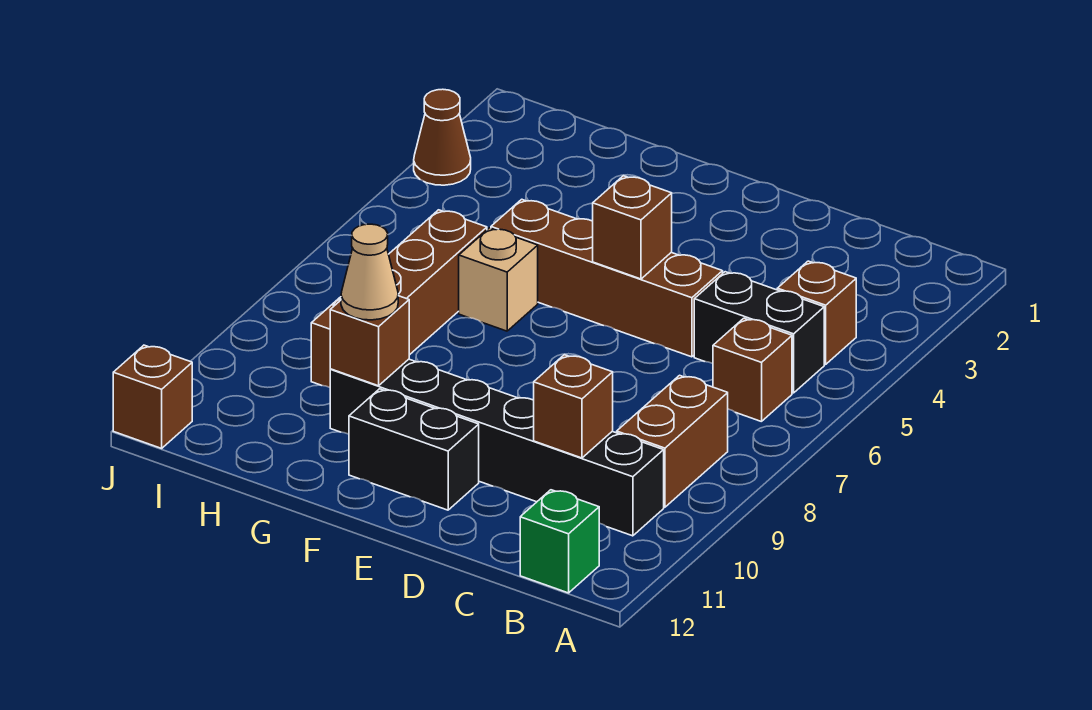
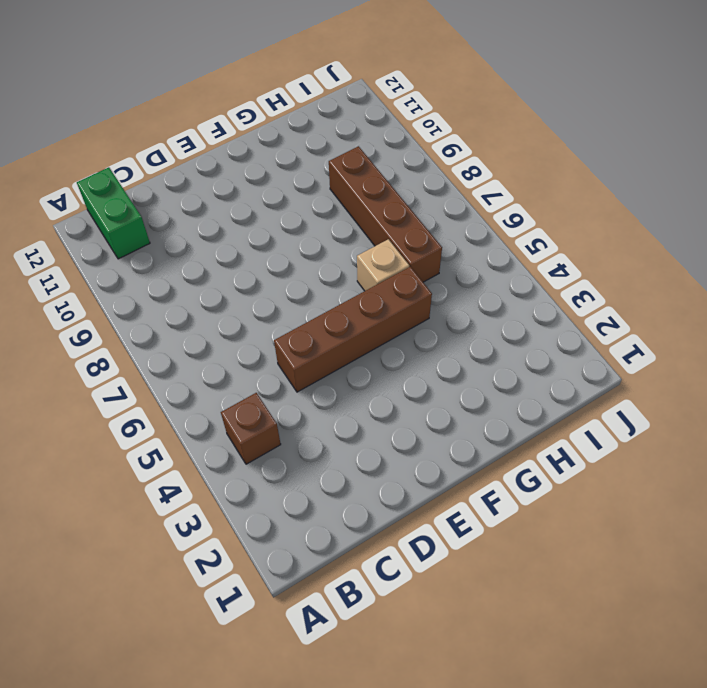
green brick B11:B12 level 1 -> green brick B12 level 1
none -> black brick B5:C5 level 1
none -> brown brick B6 level 1
none -> brown brick B8:B9 level 1

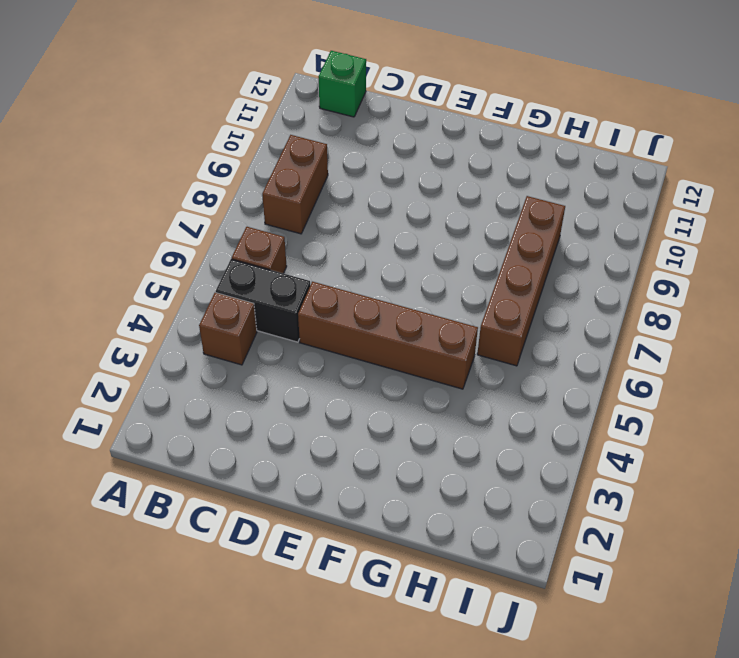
none -> black brick B10:G10 level 1
none -> black brick E11:F11 level 1
none -> tan brick G6 level 1

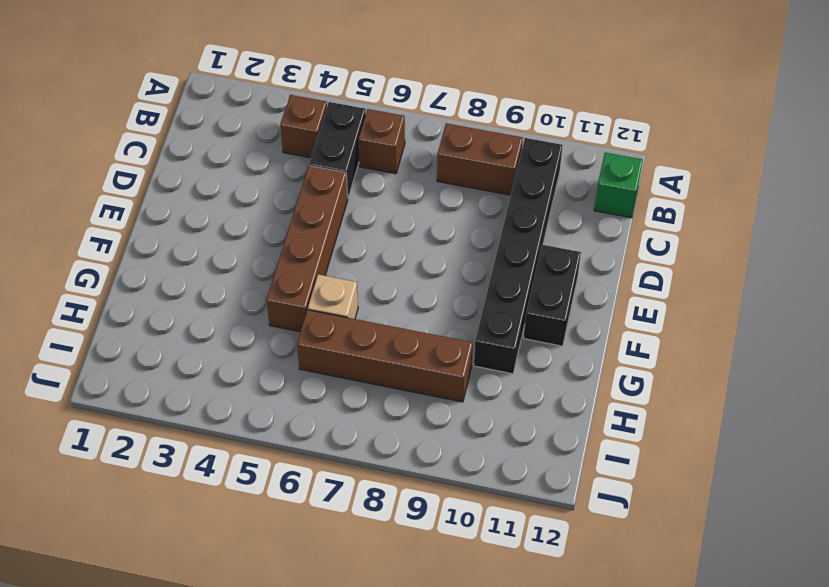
none -> brown cone J3 level 1
none -> brown brick J12 level 1
none -> brown brick C10 level 2

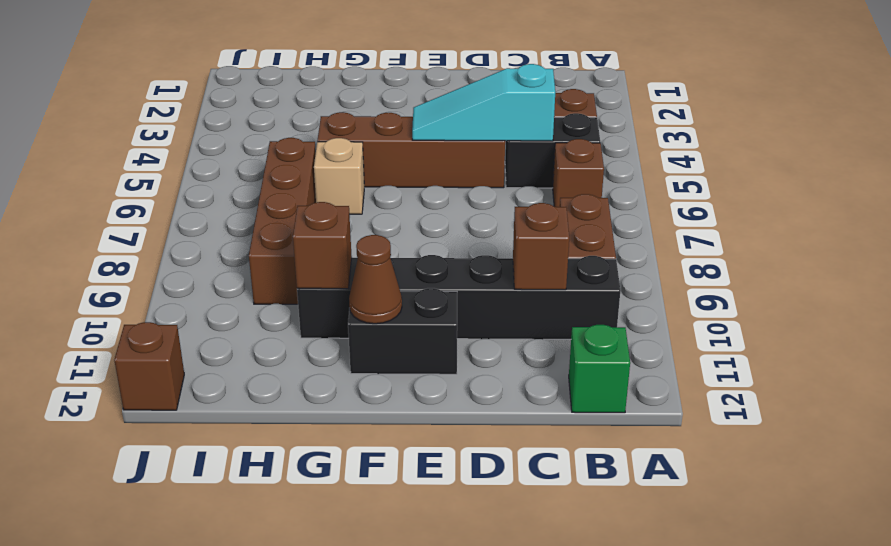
cyan slope C5:E5 level 2 top C -> brown brick E5 level 2
brown cone F11 level 2 -> brown cone J3 level 1
none -> tan cone G10 level 3

